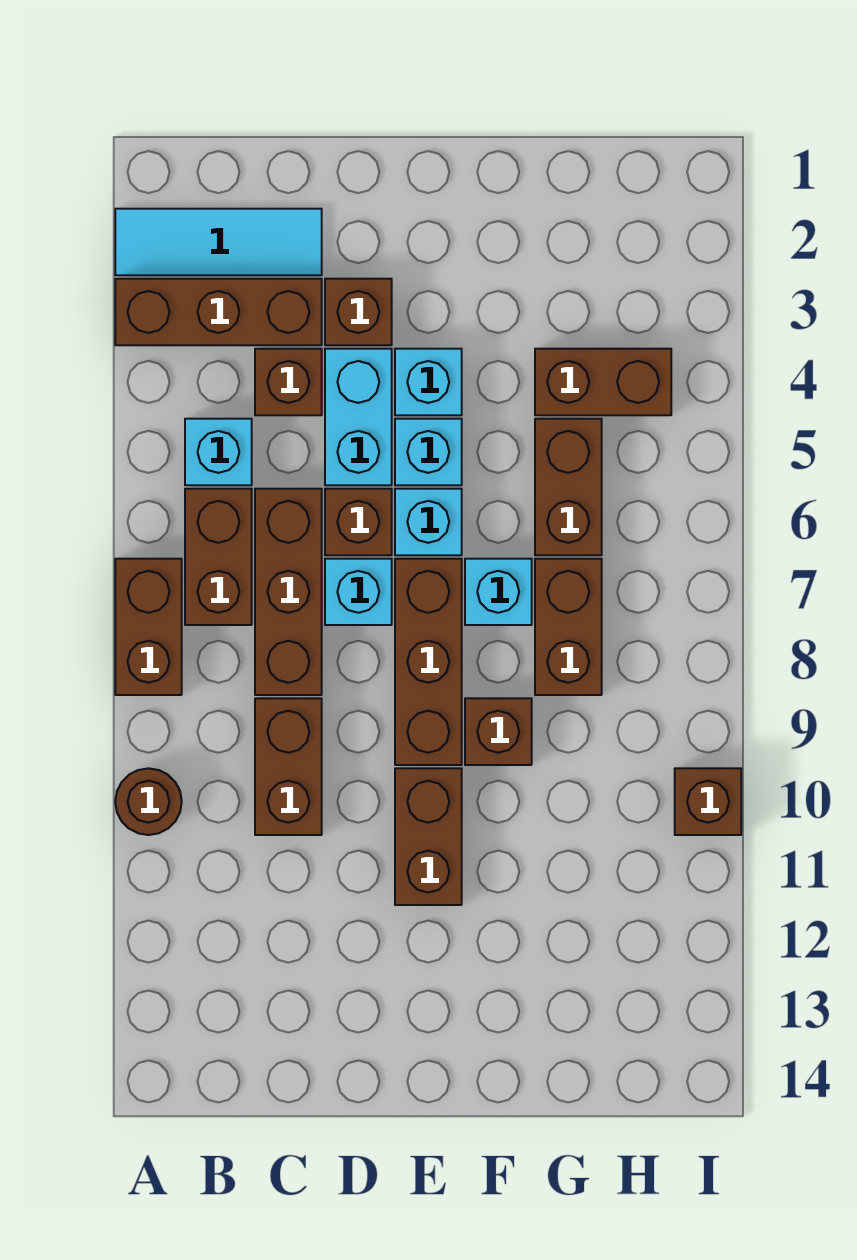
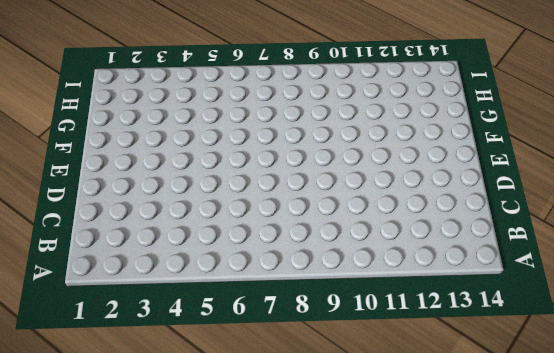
none -> cyan tile A2:C2 level 1
none -> brown brick A3:C3 level 1
none -> brown brick A7:A8 level 1

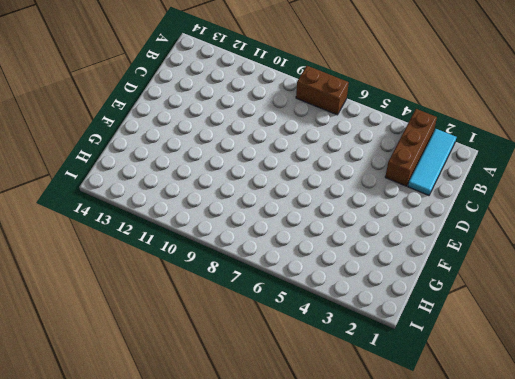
none -> brown round brick A10 level 1
none -> cyan brick B5 level 1
none -> brown brick B6:B7 level 1

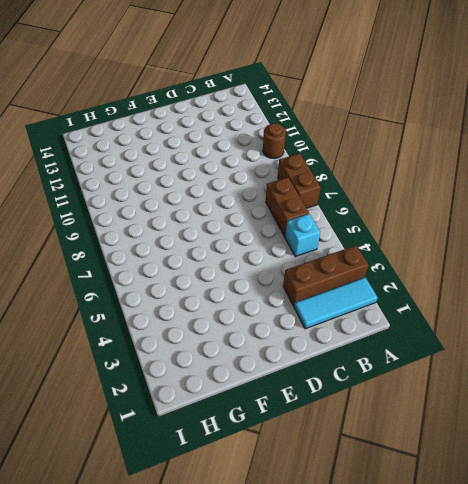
none -> brown brick C4 level 1
none -> brown brick C6:C8 level 1
none -> brown brick C9:C10 level 1

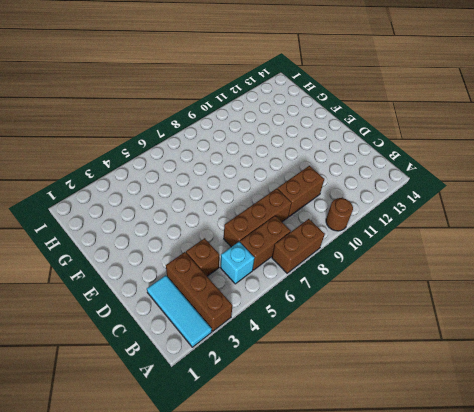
none -> brown brick D3 level 1
none -> cyan brick D4:D5 level 1
none -> brown brick D6 level 1

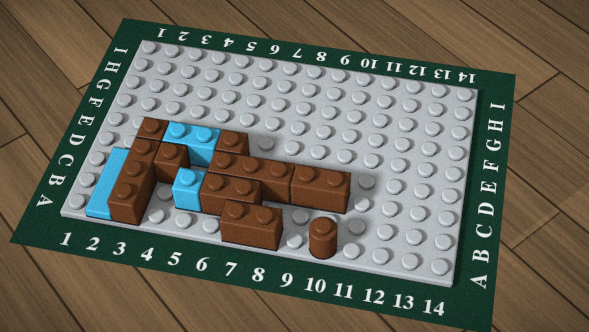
none -> cyan brick D7 level 1
none -> cyan brick E4 level 1
none -> cyan brick E5 level 1

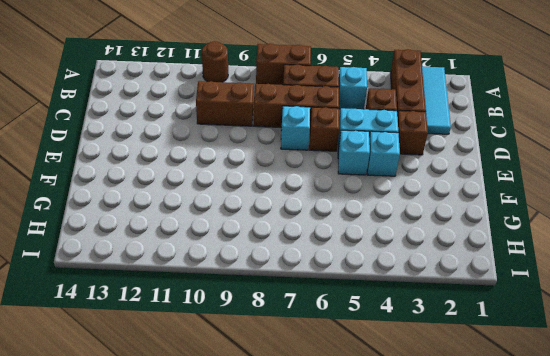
none -> cyan brick E6 level 1
none -> brown brick E7:E9 level 1
none -> brown brick E10:E11 level 1

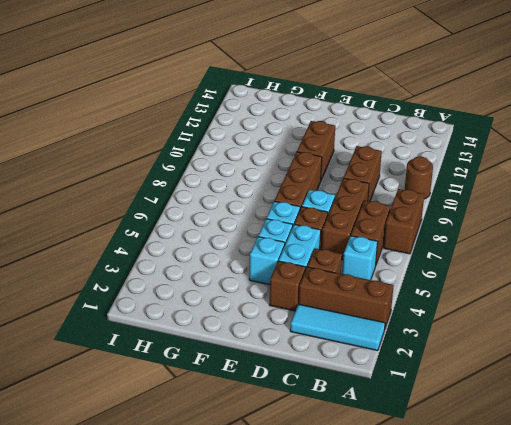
none -> cyan brick F7 level 1
none -> brown brick F9 level 1
none -> brown brick G4:H4 level 1

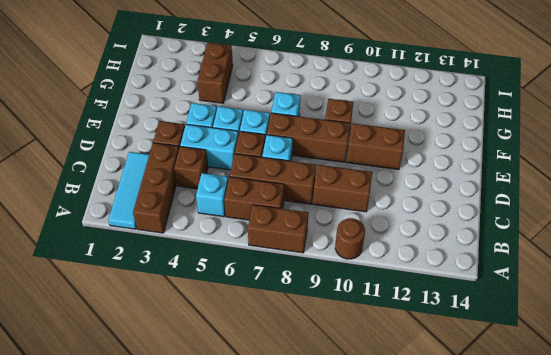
none -> brown brick G5:G6 level 1
none -> brown brick G7:G8 level 1
none -> brown brick I10 level 1

